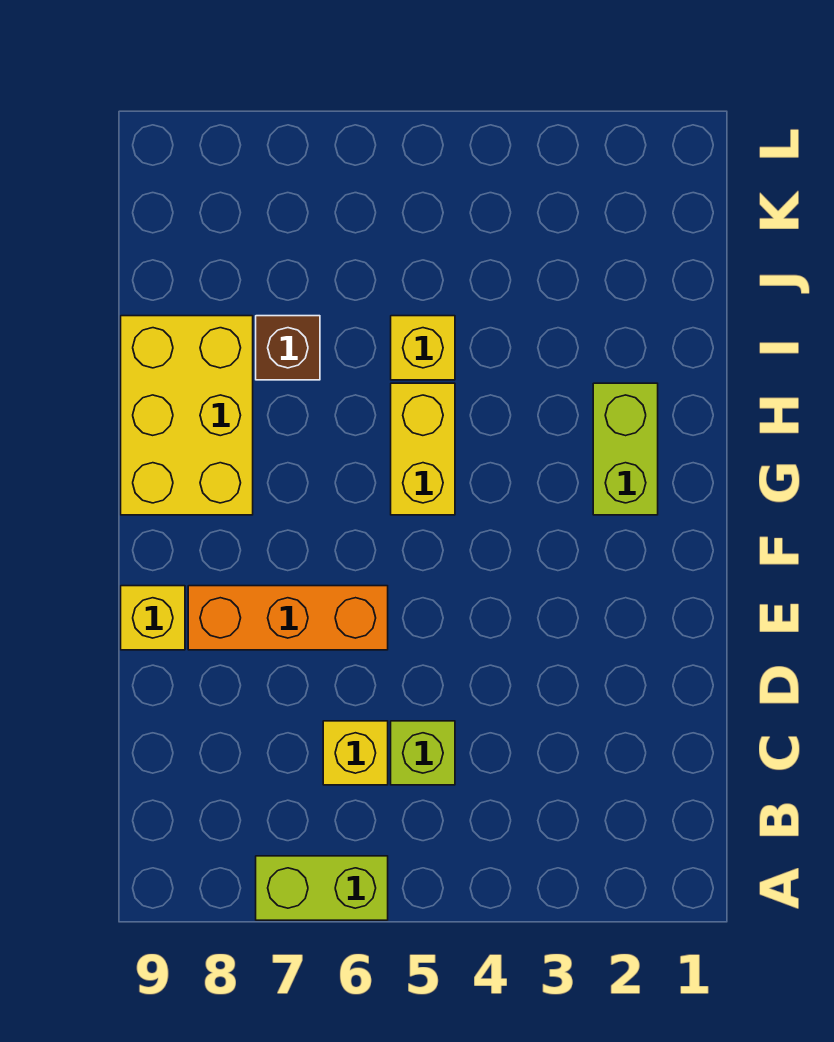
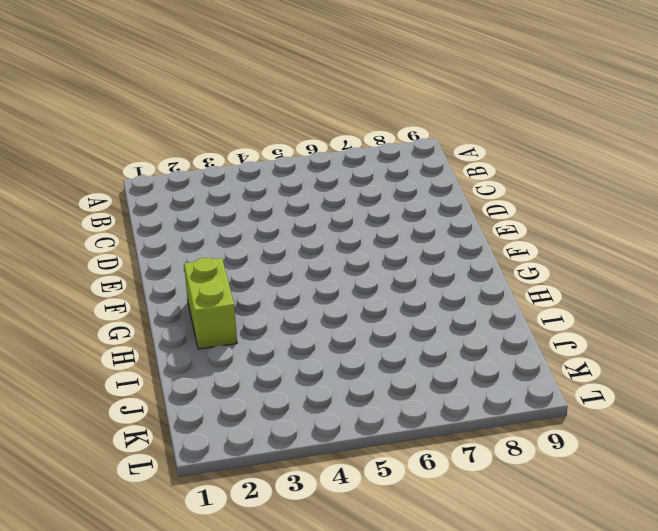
none -> lime brick A6:A7 level 1
none -> lime brick C5 level 1

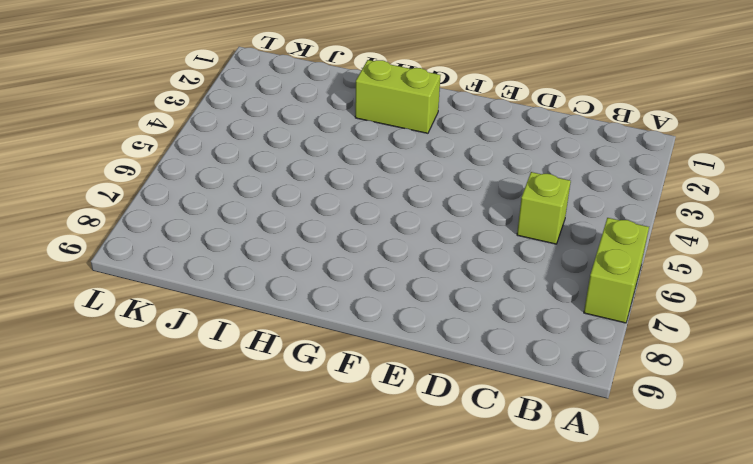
none -> yellow brick C6 level 1
none -> orange brick E6:E8 level 1

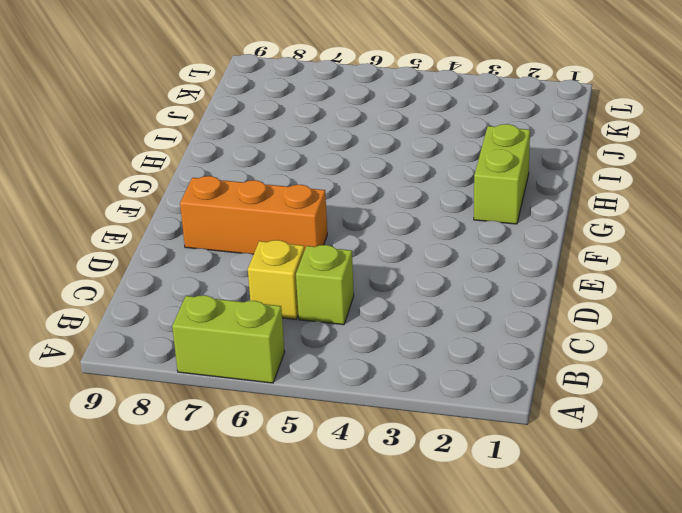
none -> yellow brick E9 level 1
none -> yellow brick G5:H5 level 1

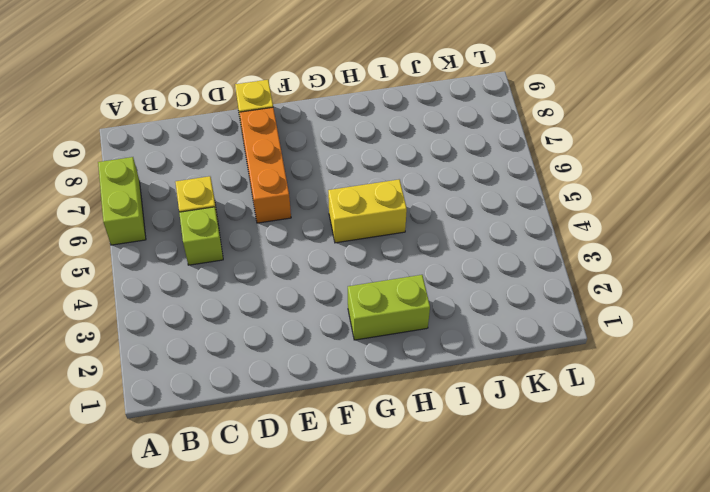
none -> yellow brick G8:I9 level 1
none -> yellow brick I5 level 1

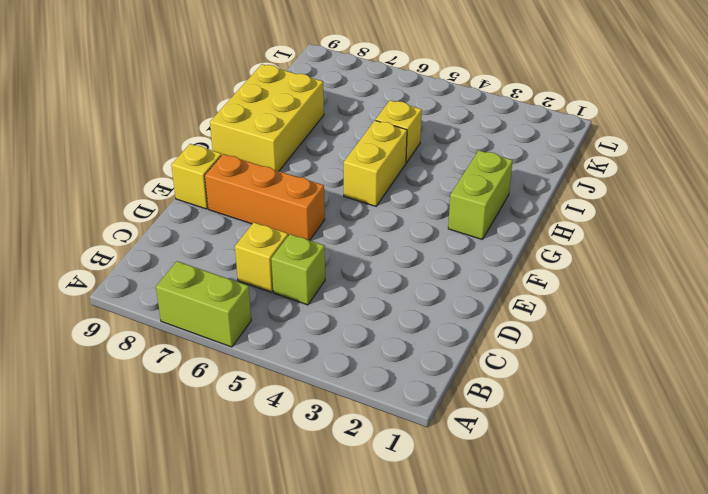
none -> brown brick I7 level 1

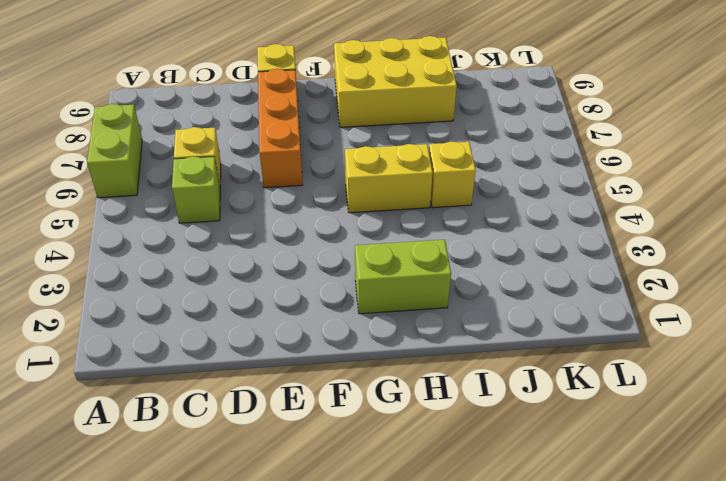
none -> brown brick I7 level 1

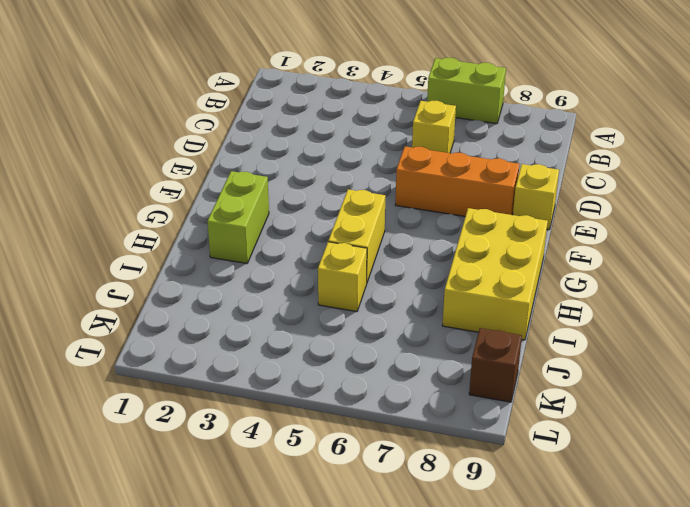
brown brick K9 level 1 -> brown brick I7 level 1
none -> lime brick C5 level 1

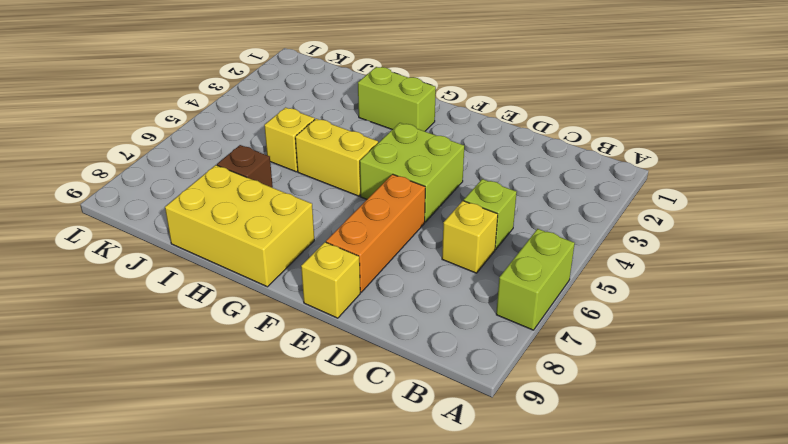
lime brick E4:F5 level 1 -> none

